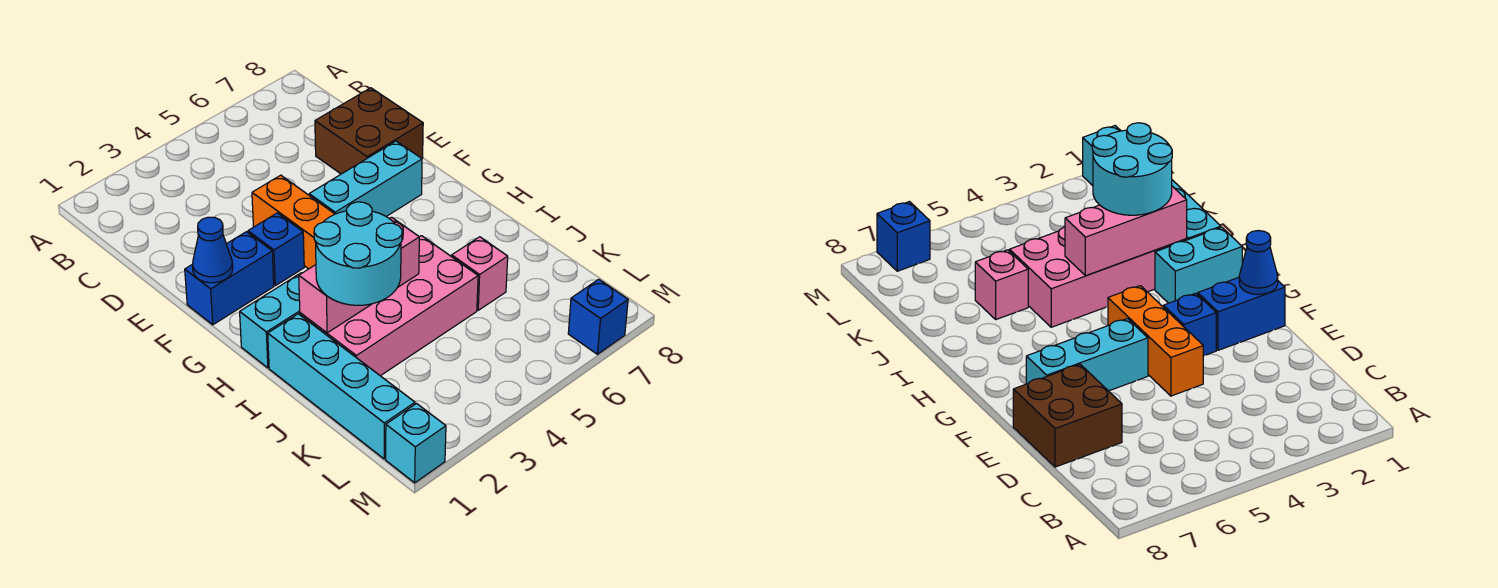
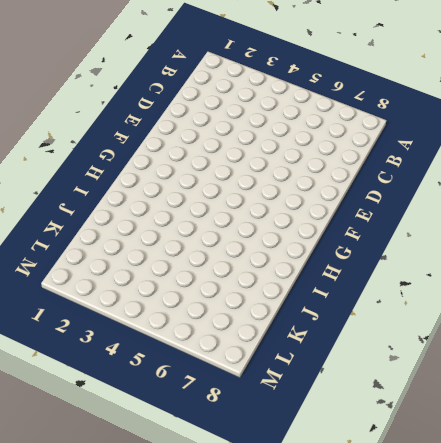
none -> brown brick D7:E8 level 1
none -> orange brick E4:G4 level 1
none -> blue brick F1:F2 level 1

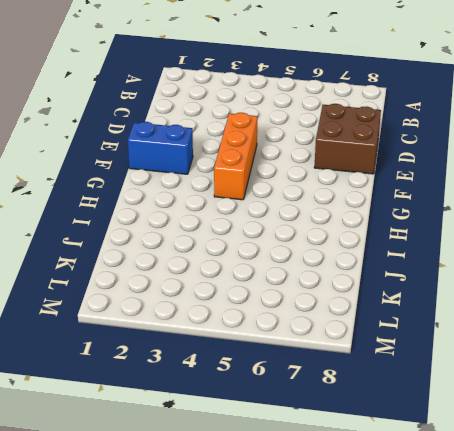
none -> blue brick F3 level 1
none -> cyan brick F5:F7 level 1
none -> cyan brick H1:H2 level 1

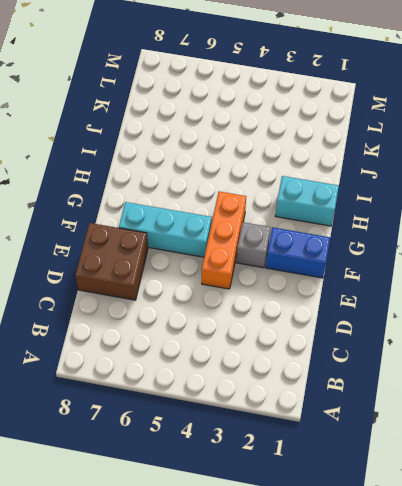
grey brick F3 level 1 -> blue brick F3 level 1
none -> cyan brick I1:L1 level 1
none -> pink brick I2:J5 level 1
none -> pink brick J6 level 1

